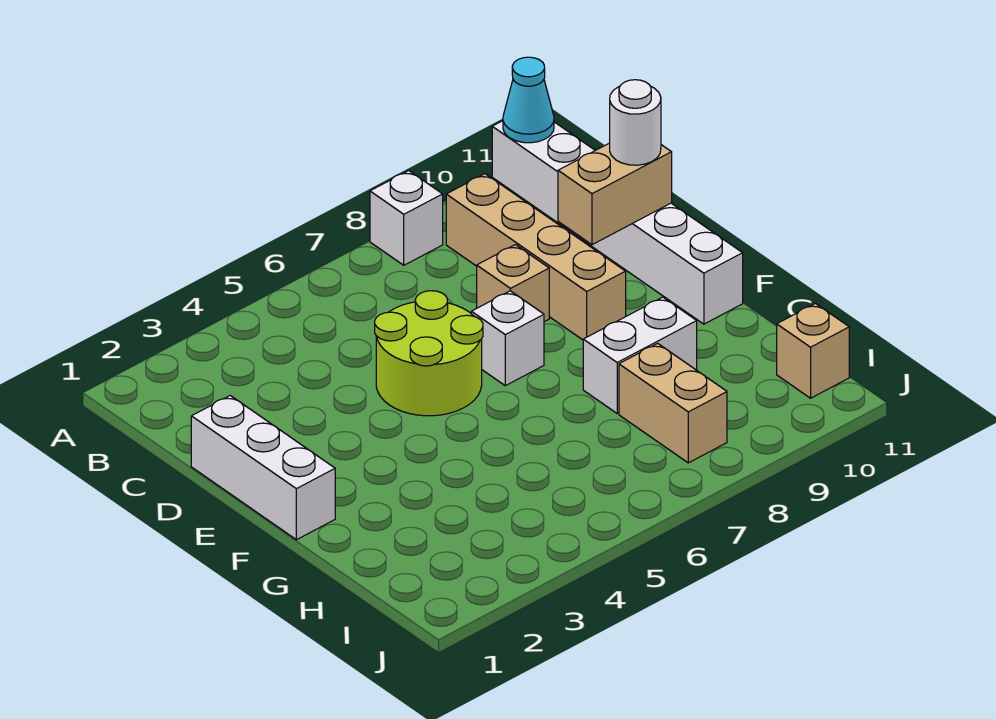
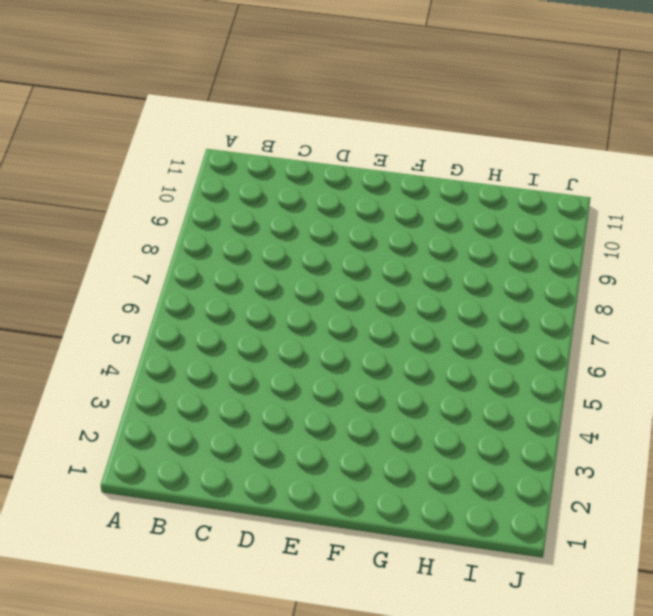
none -> white brick A8 level 1
none -> white brick A11:F11 level 1
none -> tan brick B9:E9 level 1

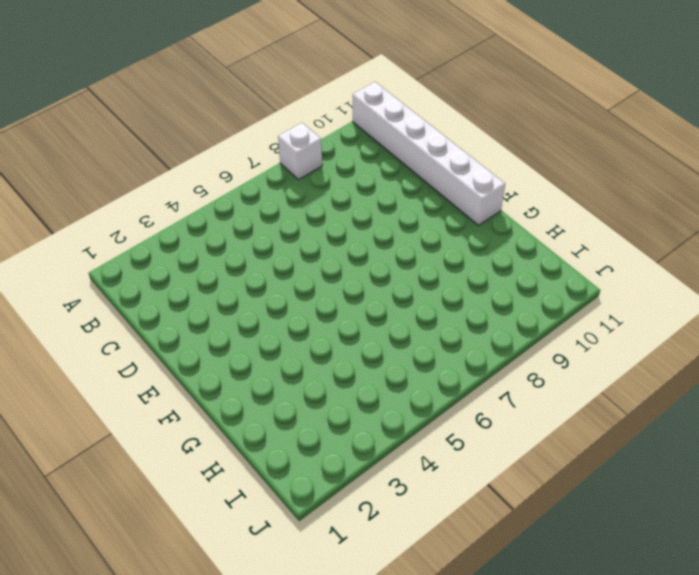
none -> tan brick B9:E9 level 1
none -> white brick D1:F1 level 1
none -> lime round brick D5:E6 level 1

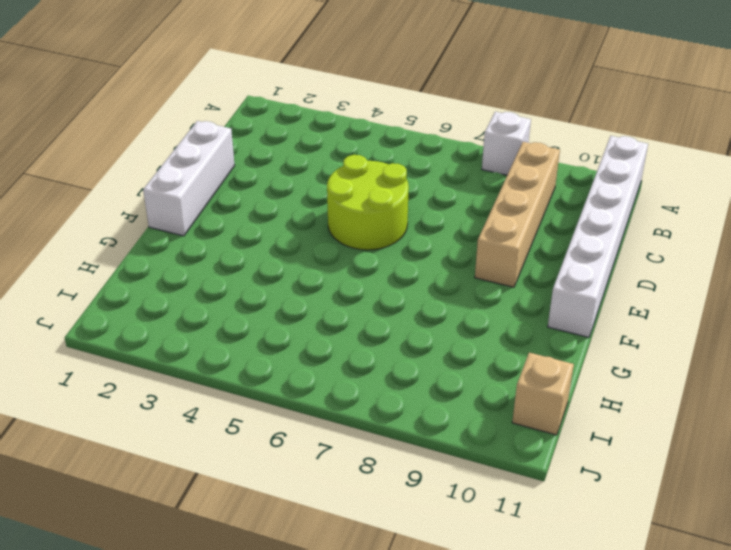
none -> tan brick D8 level 1
none -> white brick E7 level 1
none -> white brick G8:G9 level 1

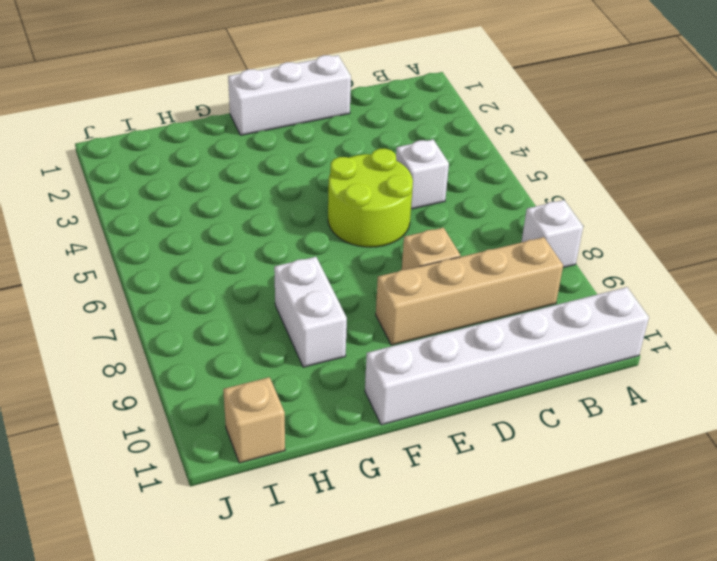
white brick C5 level 1 -> white brick E7 level 1
none -> tan brick H8:I8 level 1
none -> cyan cone A11 level 2
none -> tan brick D10:D11 level 2

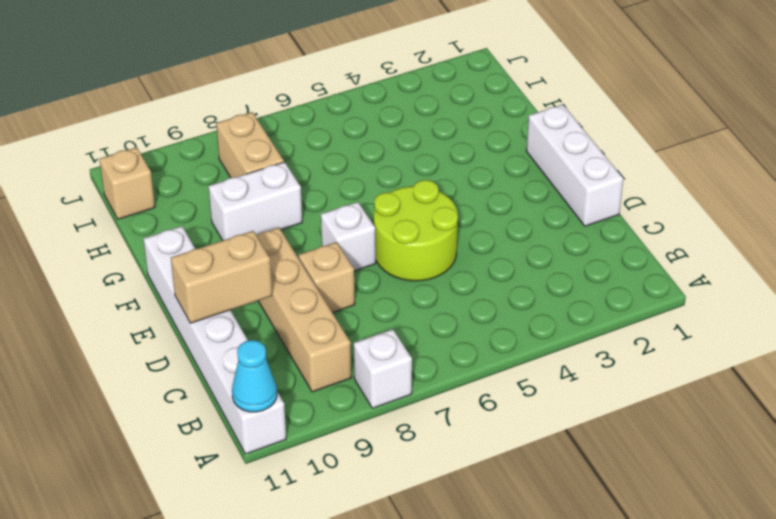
none -> white round brick D11 level 3

